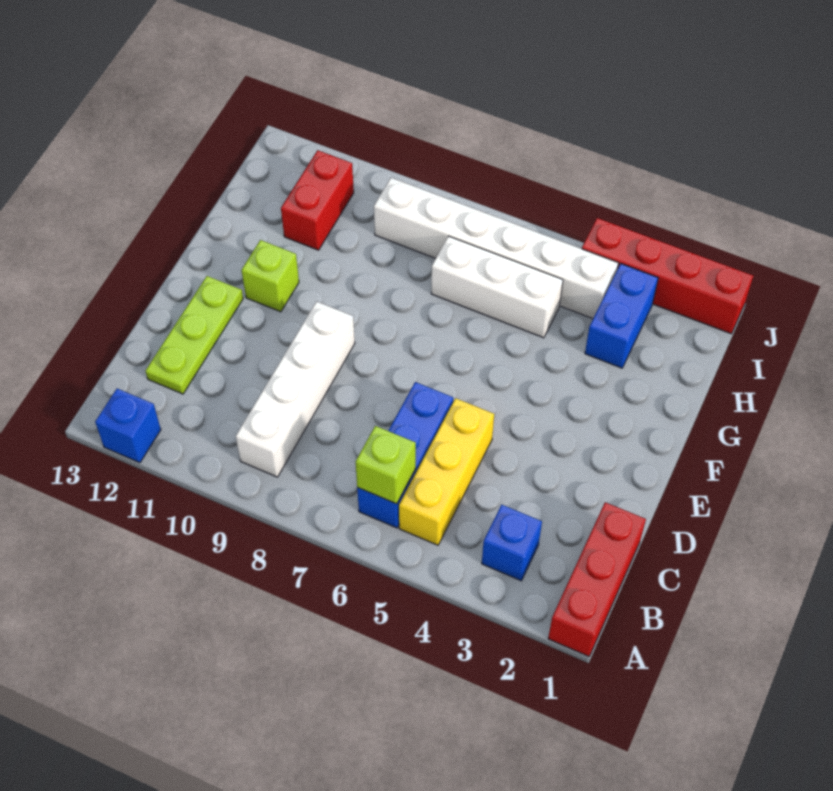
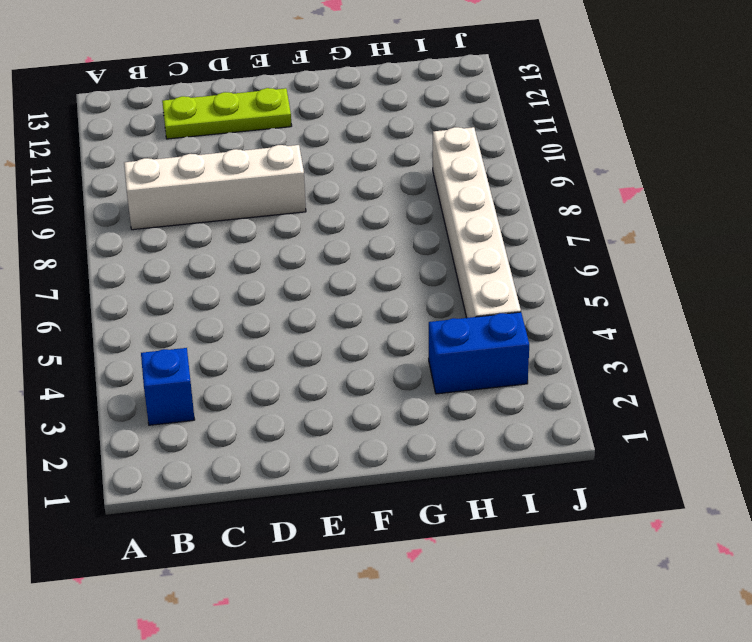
none -> red brick A1:C1 level 1
none -> blue brick A12 level 1
none -> yellow brick B5:D5 level 1

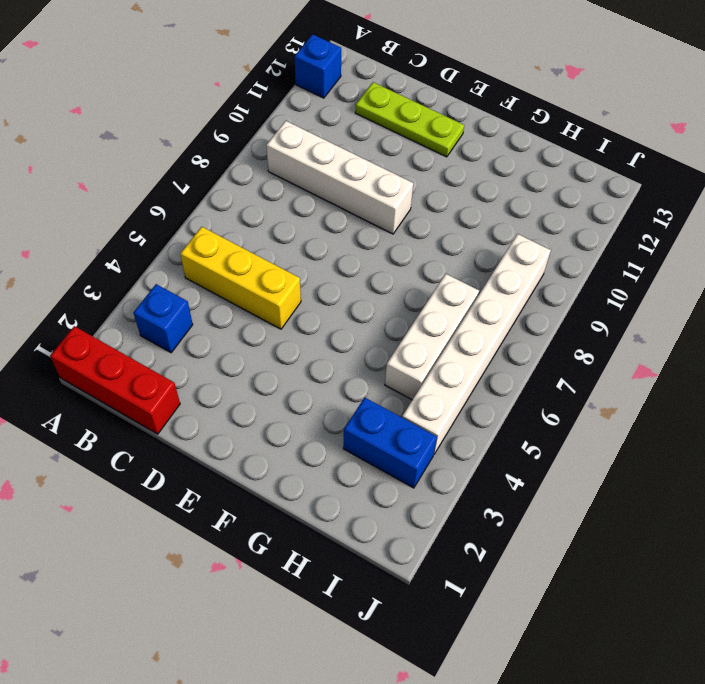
none -> blue brick B6:D6 level 1
none -> lime brick F11 level 1
none -> red brick H11:I11 level 1

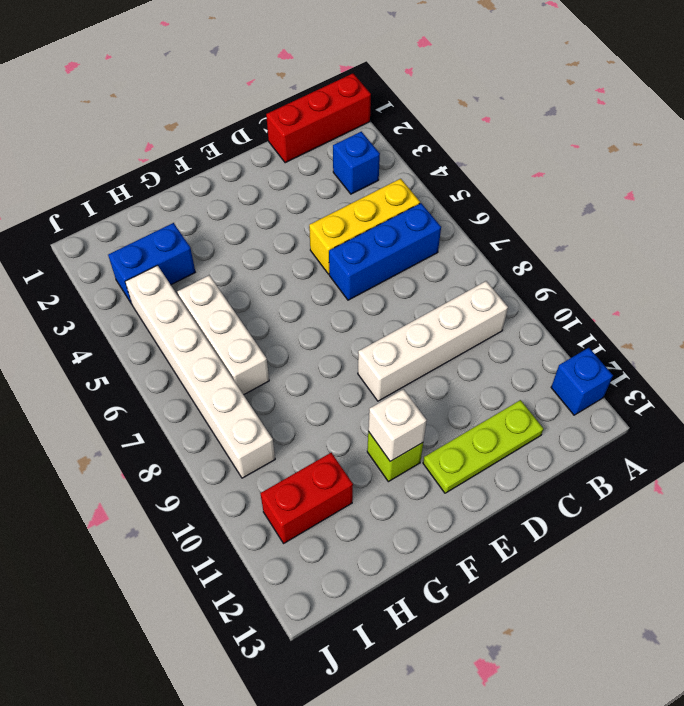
white brick F11 level 2 -> none
none -> red brick J1:J4 level 1
none -> lime brick B6 level 2

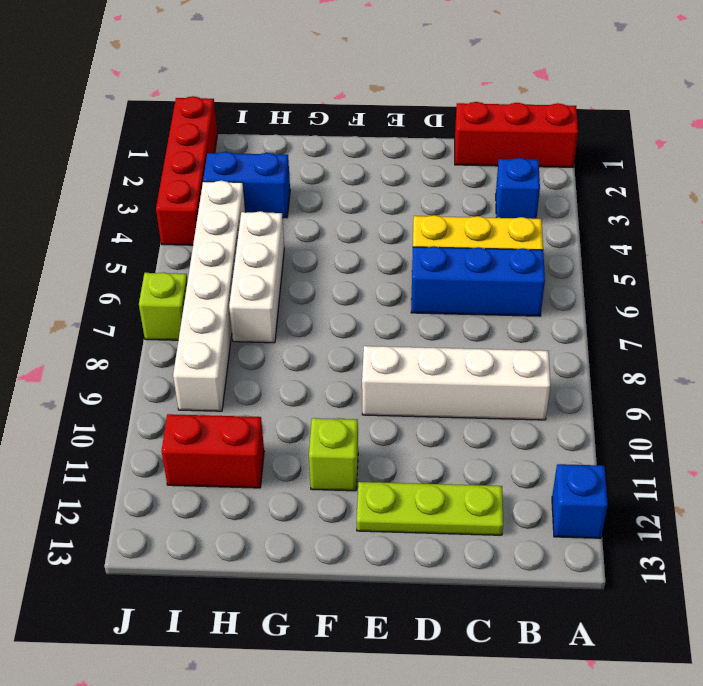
lime brick J7 level 1 -> lime brick B6 level 2

